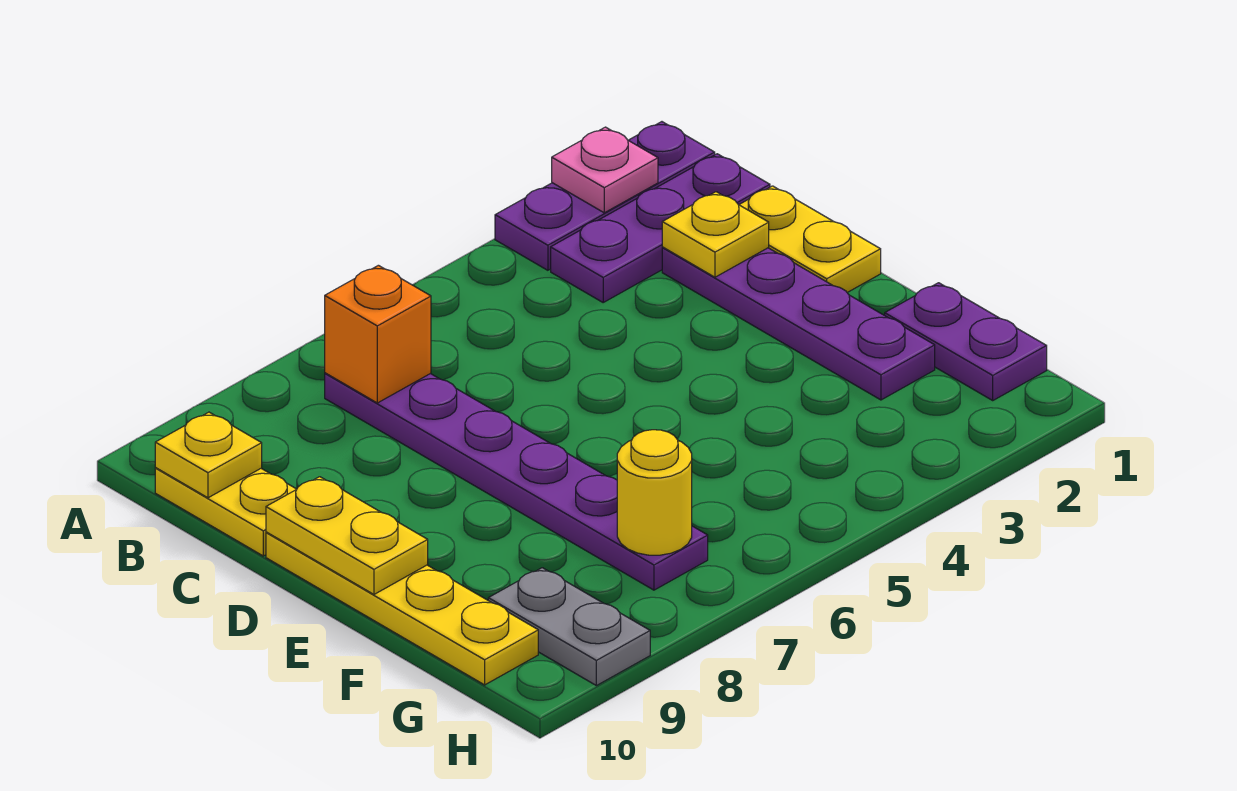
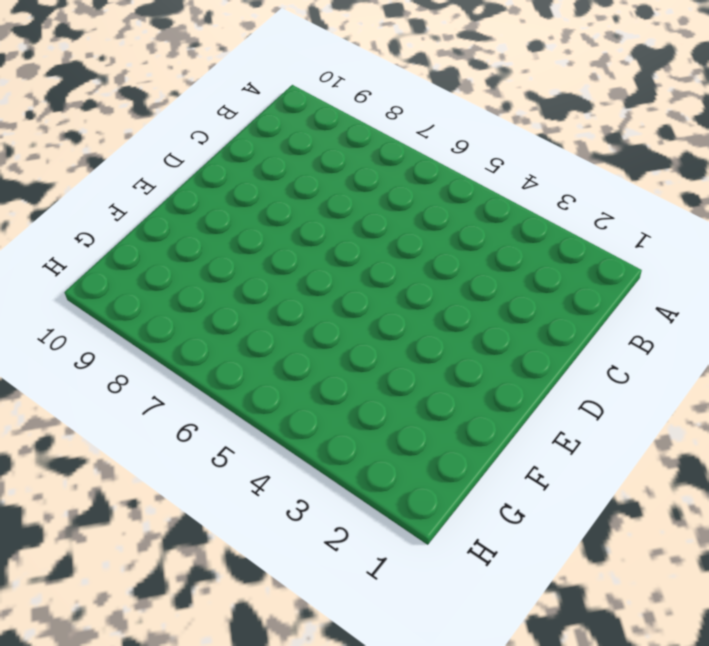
none -> purple plate A1:A3 level 1
none -> purple plate B1:B3 level 1
none -> purple plate B7:G7 level 1

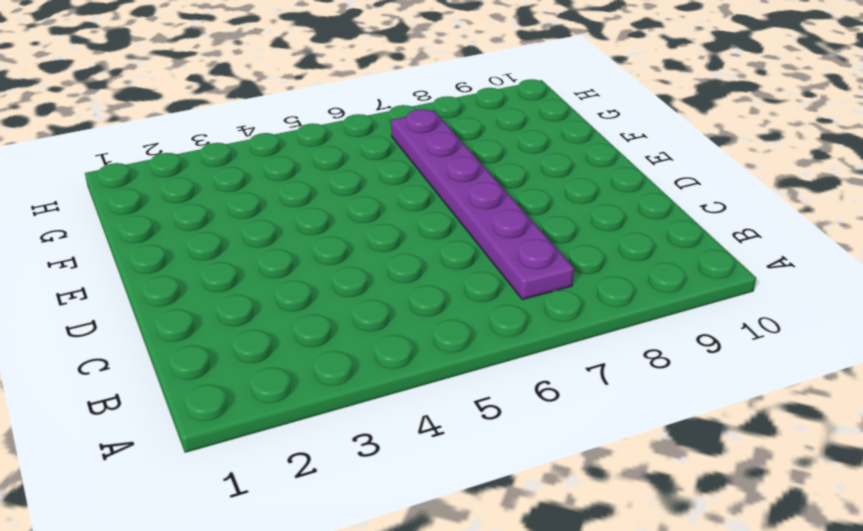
none -> purple plate A1:A3 level 1
none -> purple plate B1:B3 level 1
none -> yellow plate B10:C10 level 1

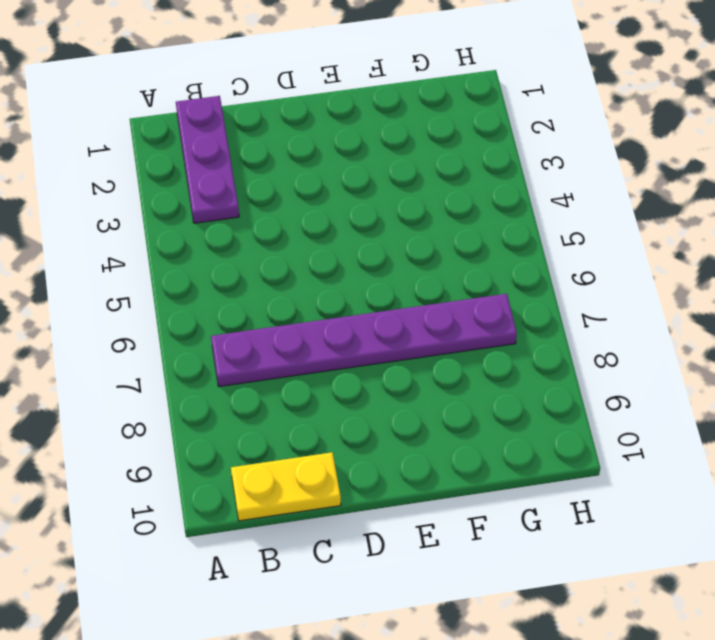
none -> purple plate A1:A3 level 1
none -> yellow plate C1:D1 level 1
none -> purple plate C2:F2 level 1

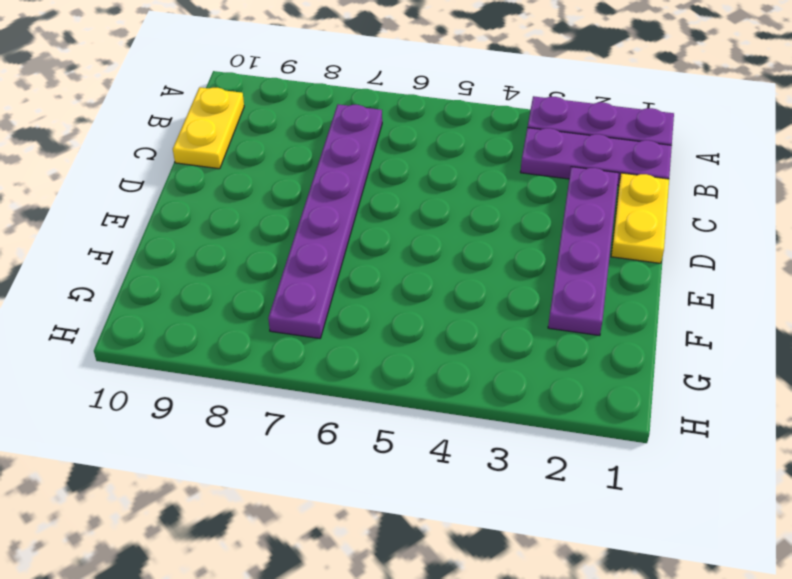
none -> yellow plate D10:G10 level 1
none -> purple plate F1:G1 level 1
none -> grey plate G9:H9 level 1

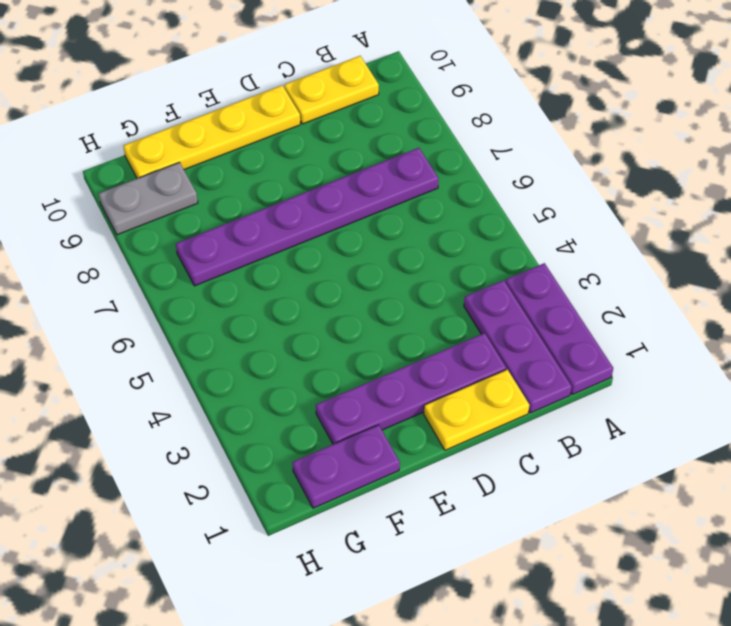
none -> pink plate A2 level 2
none -> orange brick B7 level 2
none -> yellow plate B10 level 2

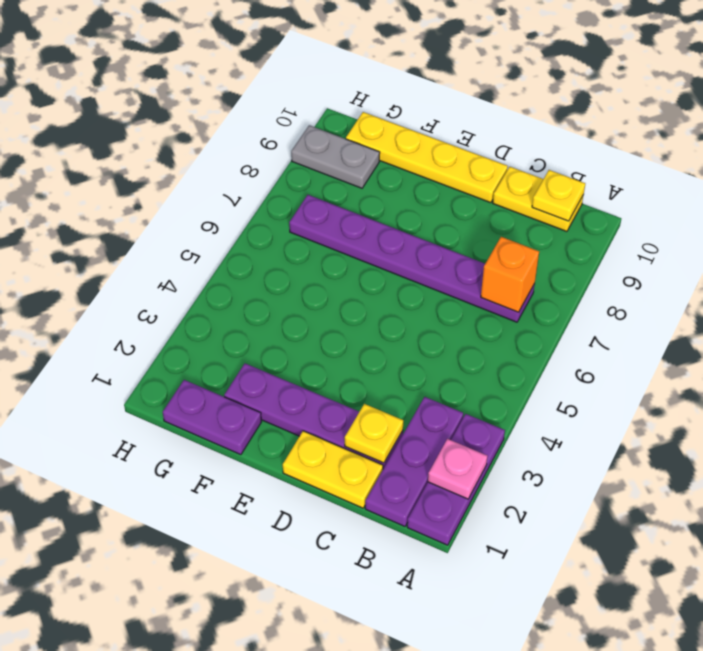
none -> yellow plate D10:E10 level 2
none -> yellow round brick G7 level 2

